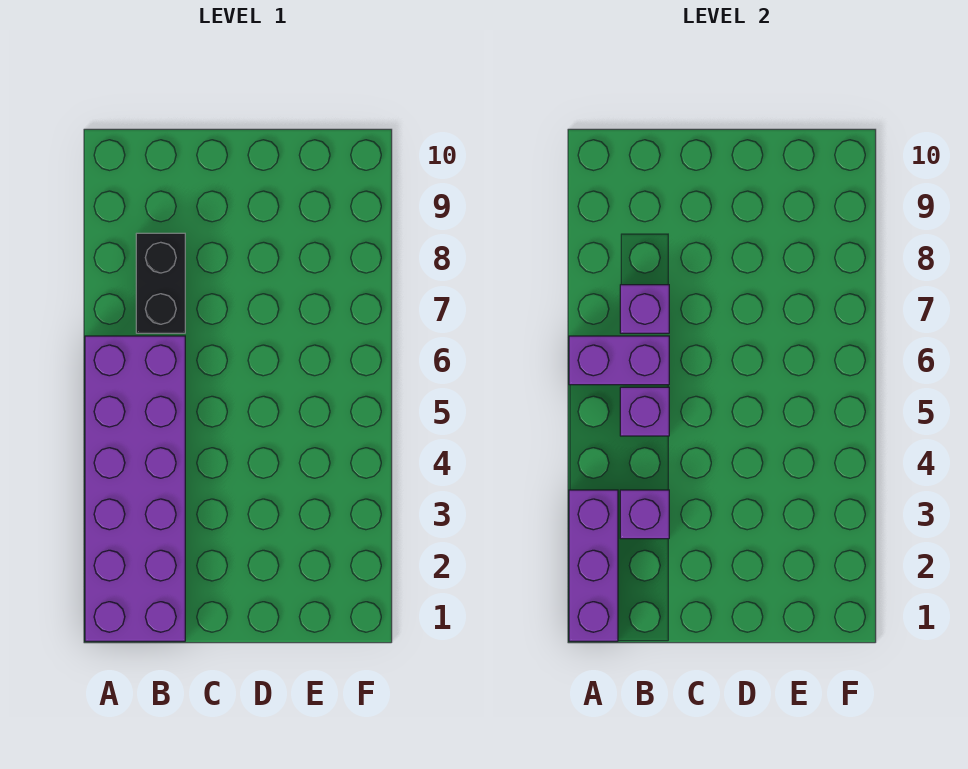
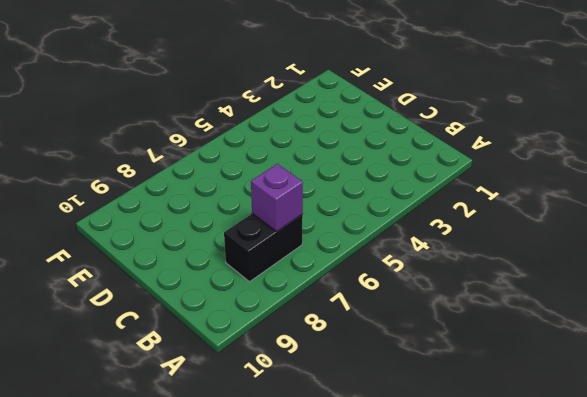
none -> purple brick A1:B6 level 1
none -> purple brick A1:A3 level 2

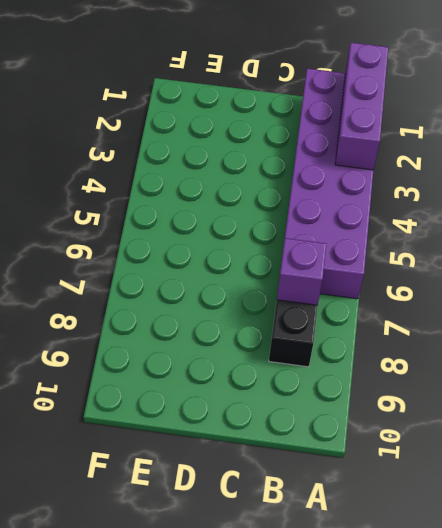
none -> purple brick A6:B6 level 2
none -> purple brick B3 level 2

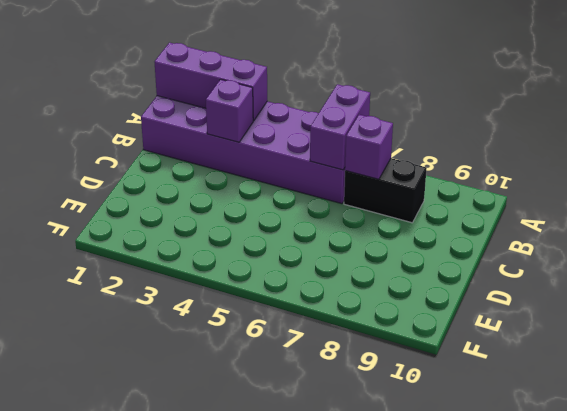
none -> purple brick B5 level 2

